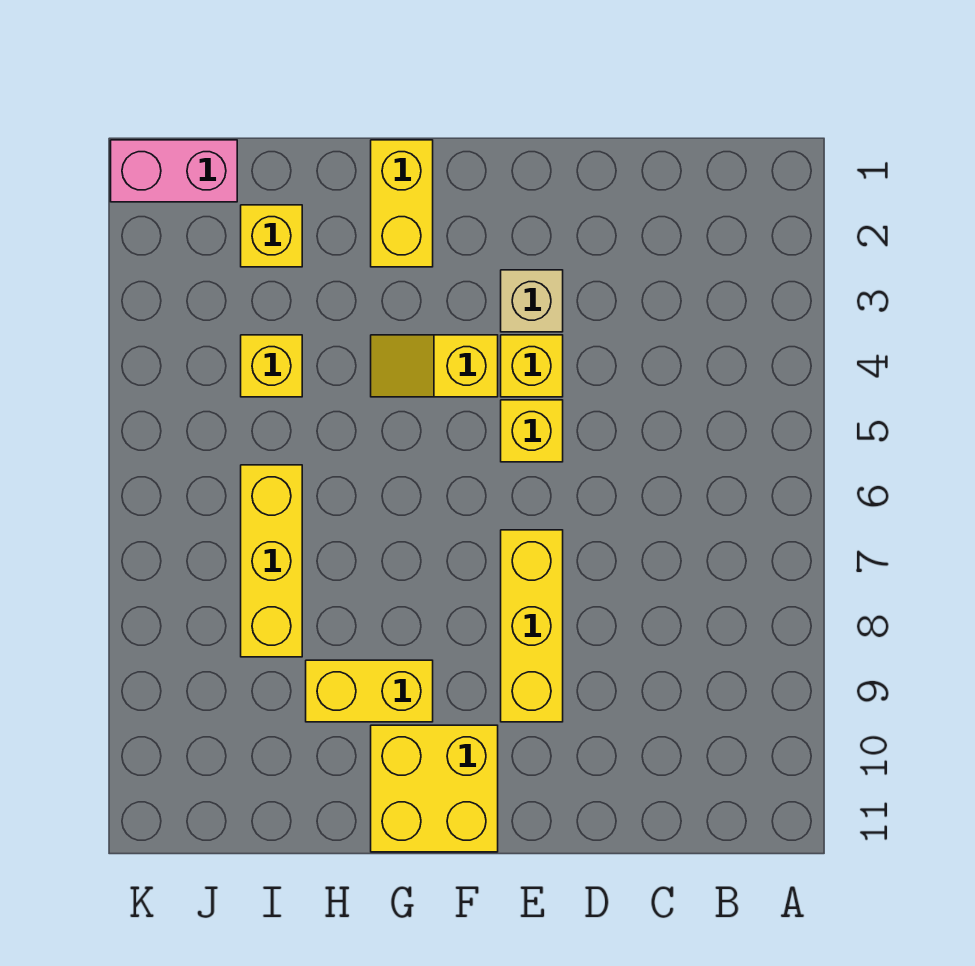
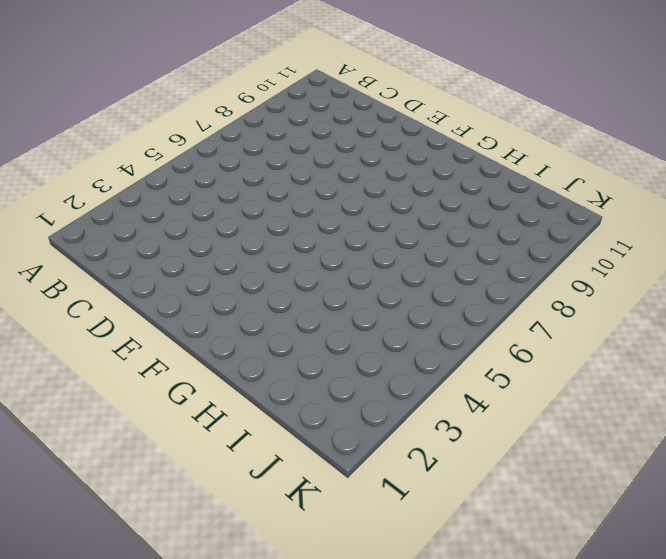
none -> tan brick E3 level 1
none -> yellow brick E4 level 1
none -> yellow brick E5 level 1

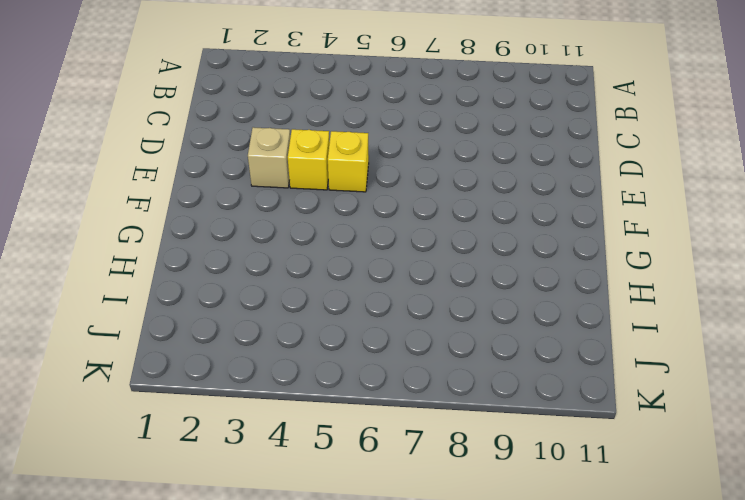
none -> yellow brick E7:E9 level 1
none -> yellow slope F4:G4 level 1 top F
none -> yellow brick F10:G11 level 1

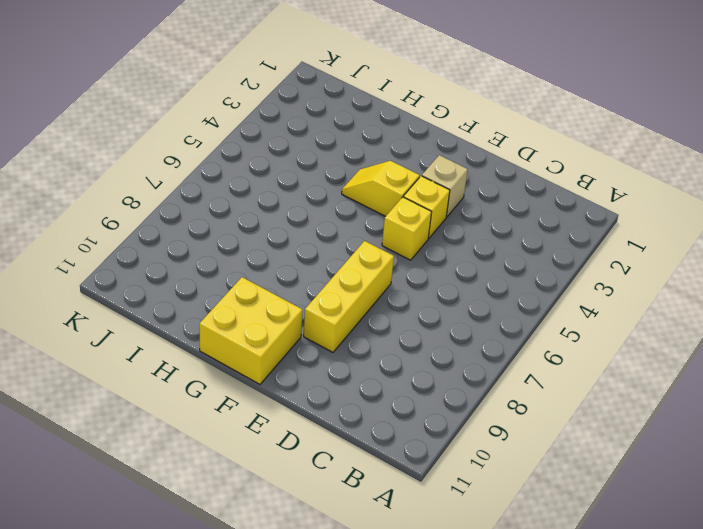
none -> yellow brick G1:G2 level 1
none -> yellow brick G9:H9 level 1
none -> yellow brick I2 level 1

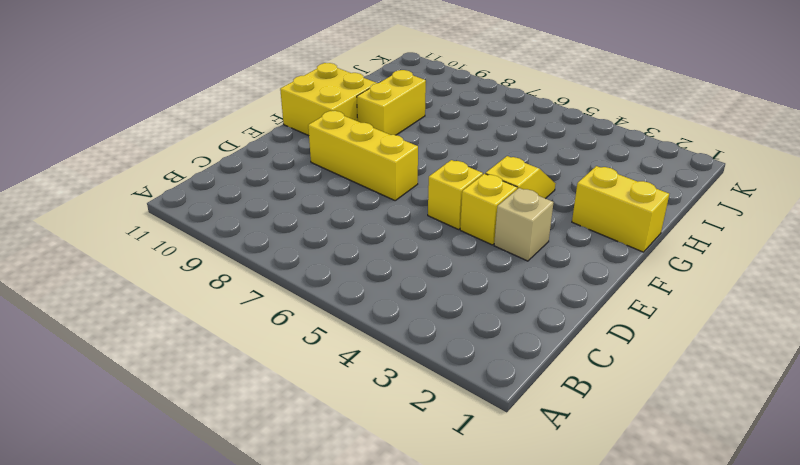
none -> yellow brick I2 level 1
none -> yellow brick I4 level 1
none -> yellow brick I6:I8 level 1

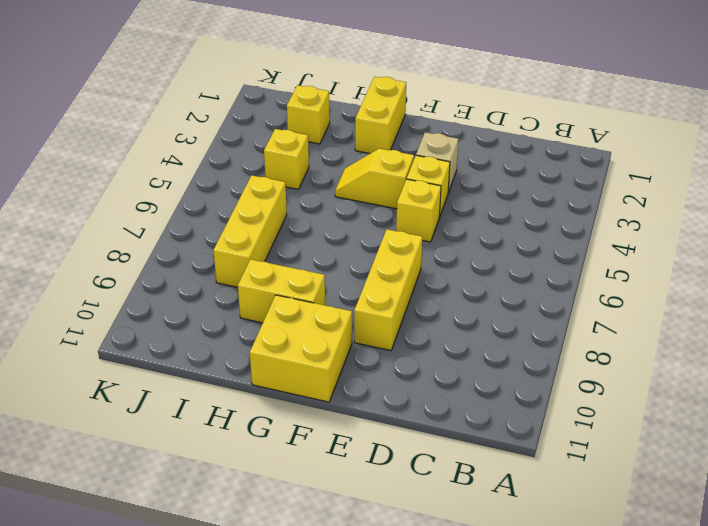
none -> pink brick J1:K1 level 1

